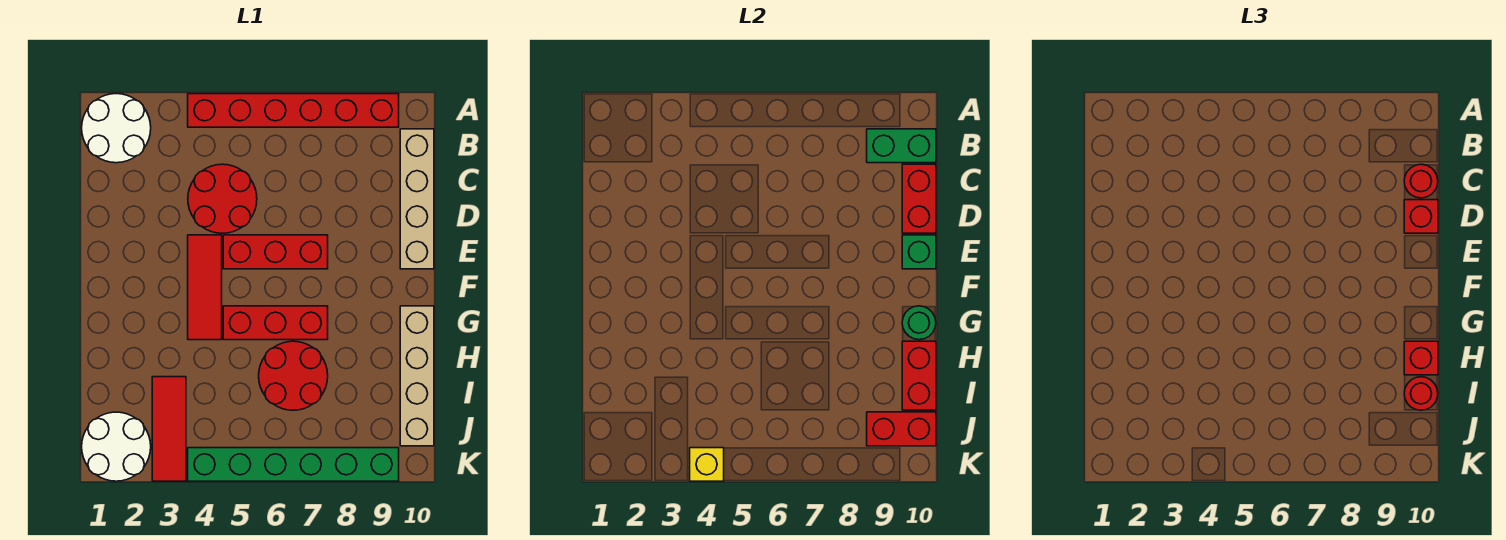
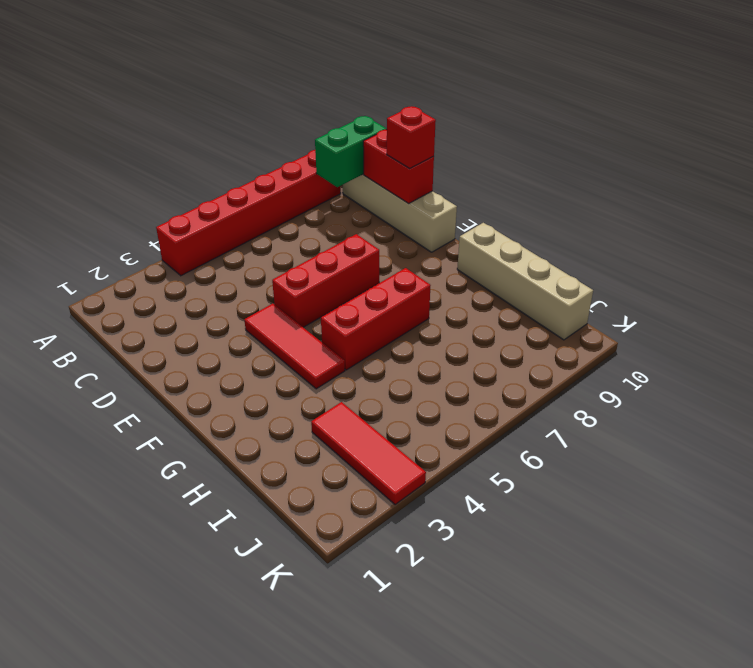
none -> white round brick A1:B2 level 1
none -> red round brick C4:D5 level 1
none -> red round brick H6:I7 level 1

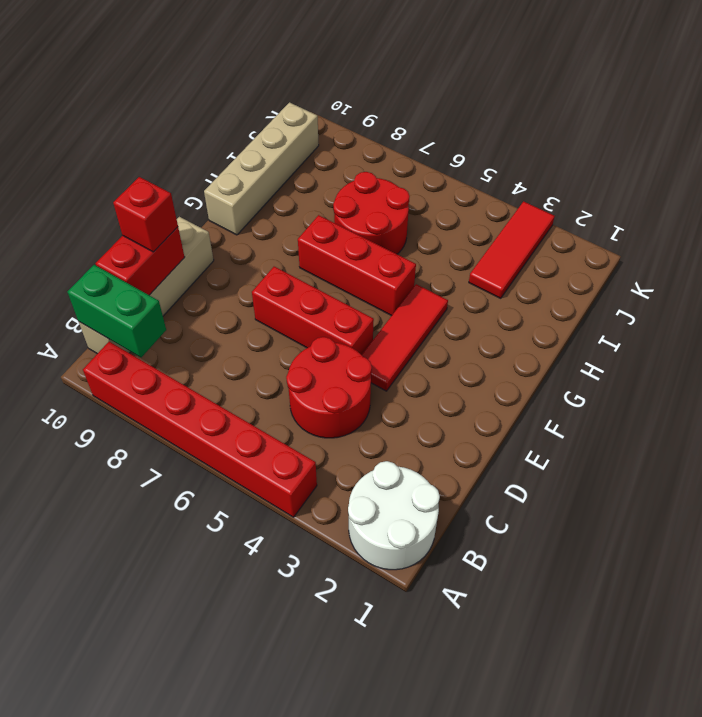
none -> white round brick J1:K2 level 1
none -> green brick K4:K9 level 1
none -> green brick E10 level 2

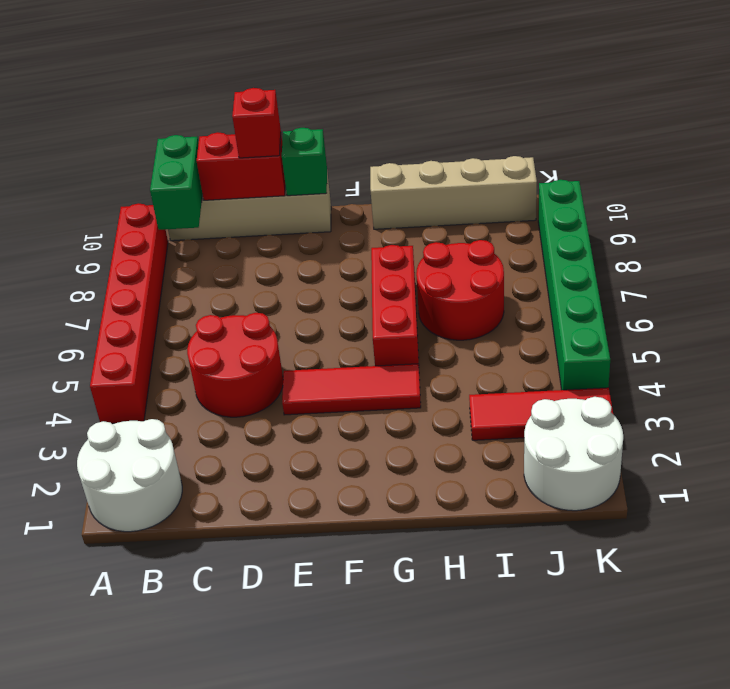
none -> red brick E5:E7 level 1
none -> green round brick G10 level 2
none -> red brick H10:I10 level 2

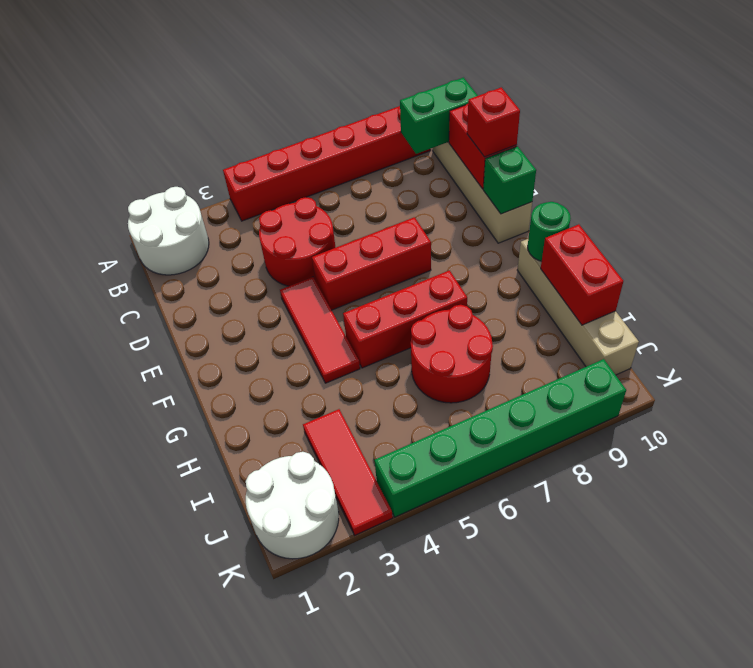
none -> red brick J9:J10 level 2
none -> yellow brick K4 level 2
none -> red round brick C10 level 3

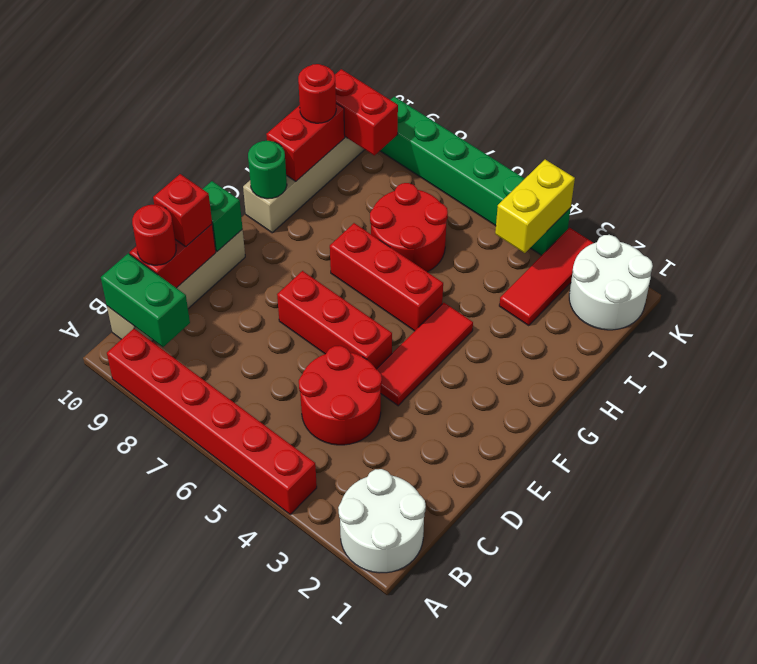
yellow brick J4:K4 level 2 -> yellow brick K4 level 2
none -> red brick H10 level 3

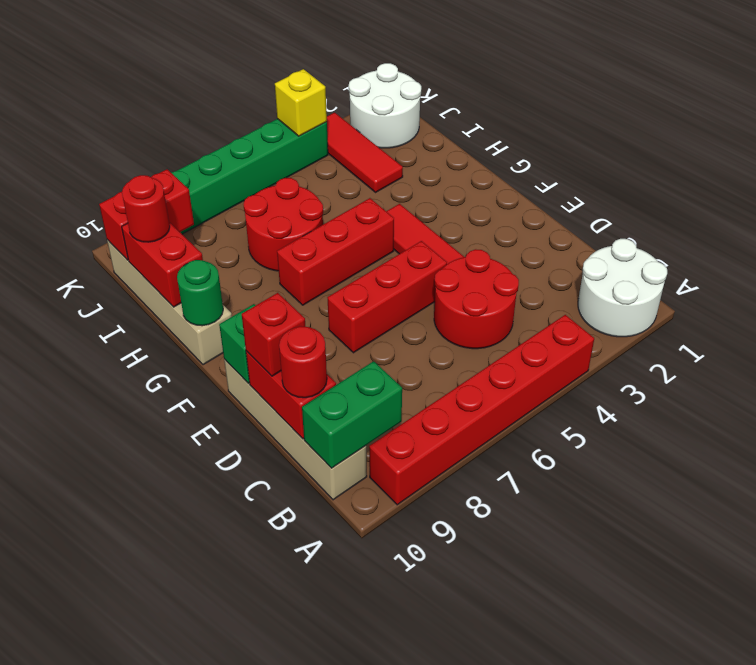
none -> red brick H10 level 3

